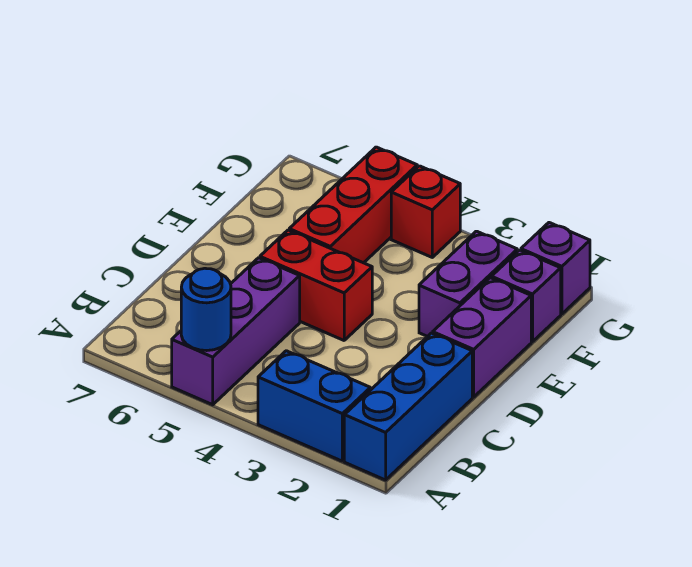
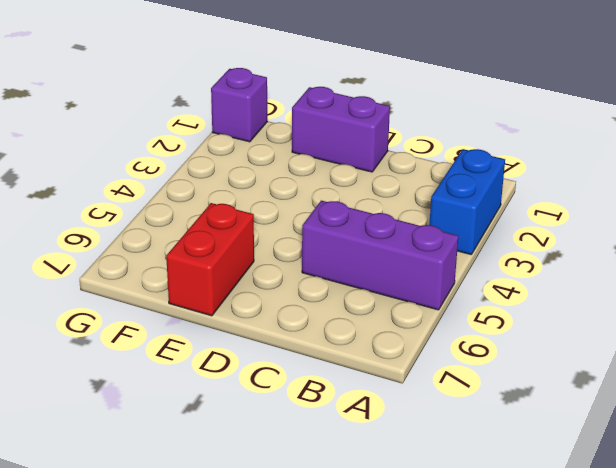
red brick E6:E7 level 1 -> red brick D4:D5 level 1
none -> blue brick A1:C1 level 1
none -> purple brick E2:F2 level 1

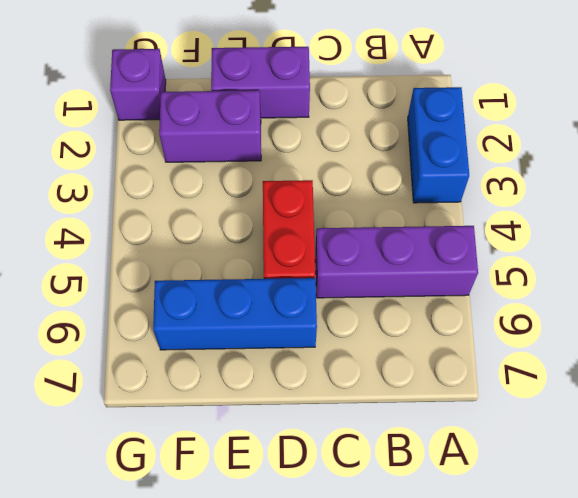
blue brick D6:F6 level 1 -> blue brick A1:C1 level 1
none -> red brick E5:G5 level 1
none -> purple brick F1 level 1

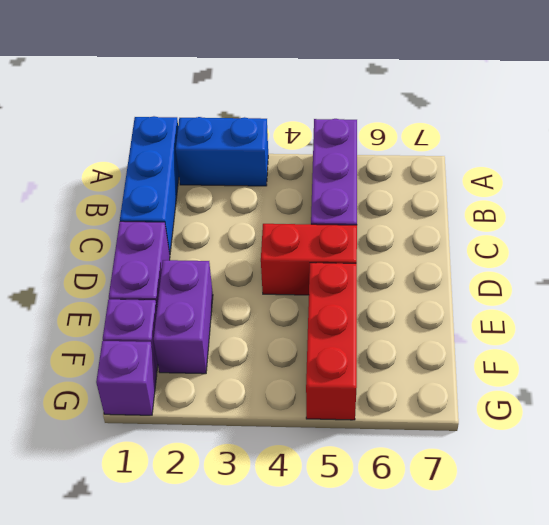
none -> red brick G4 level 1
none -> blue round brick A5 level 2

